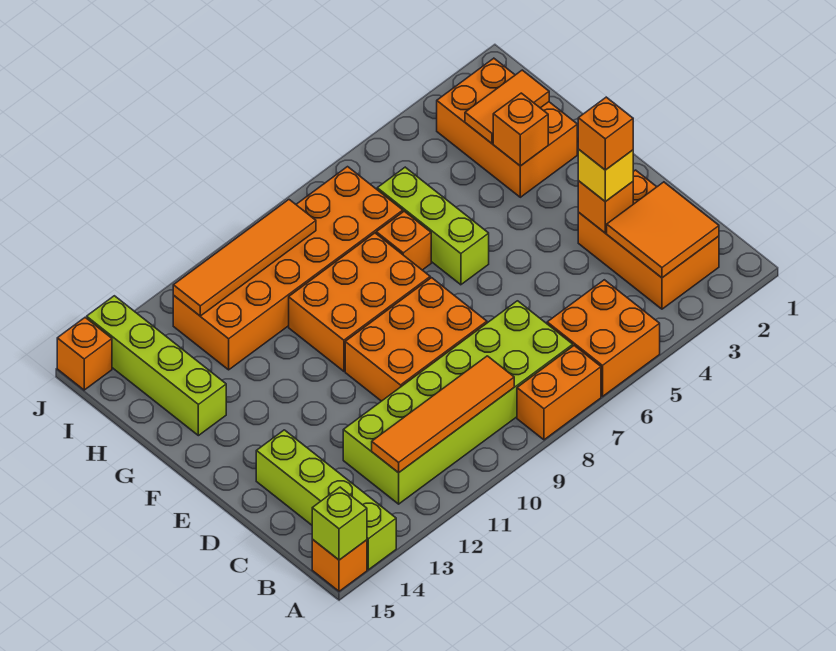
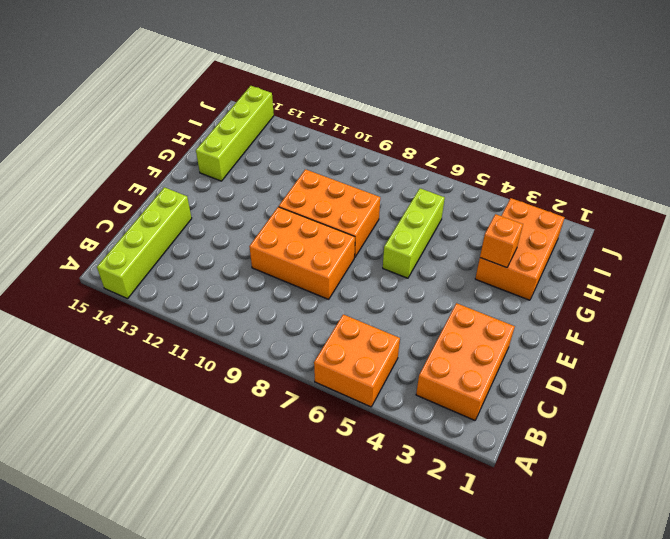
none -> orange brick A7:A8 level 1
none -> orange brick A15 level 1
none -> lime brick B7:C12 level 1

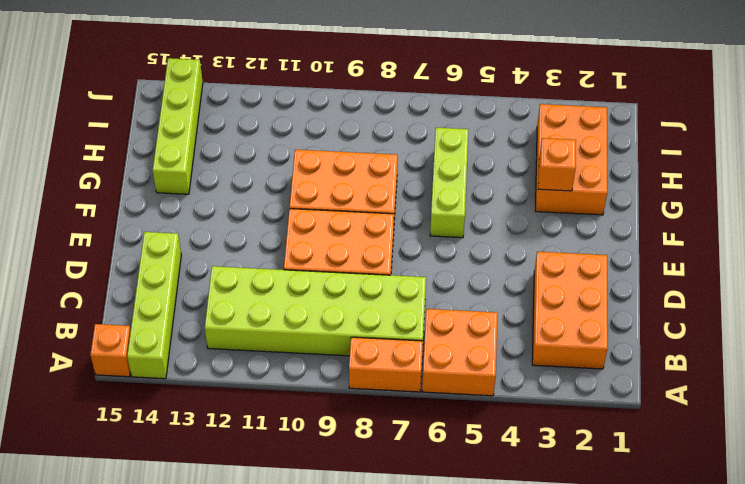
none -> orange brick G7 level 1
none -> orange brick H7:I12 level 1
none -> orange brick J15 level 1

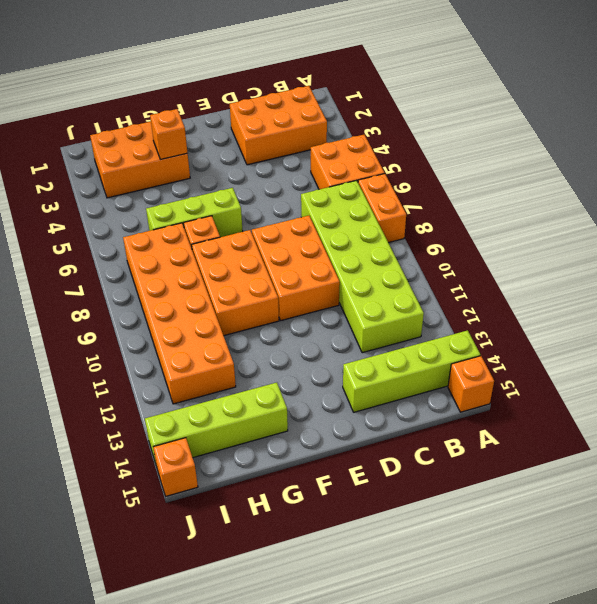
none -> lime brick A15 level 2
none -> orange tile B2:C3 level 2
none -> orange tile B9:B12 level 2

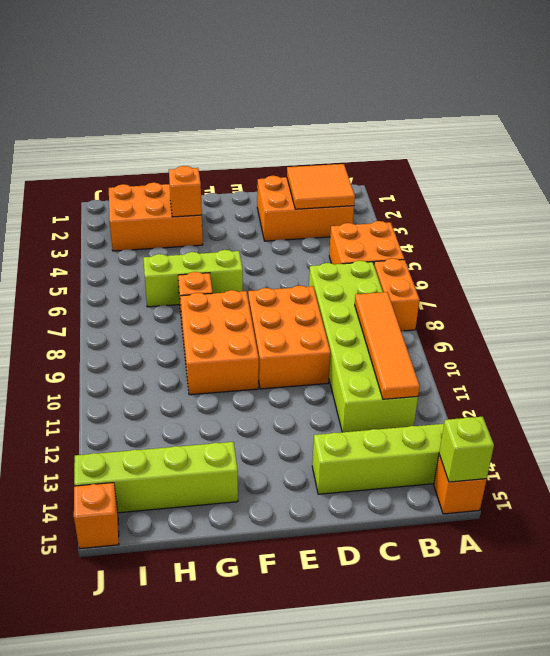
none -> orange brick H7:I12 level 1
none -> orange brick D3 level 2
none -> orange tile H2:H3 level 2

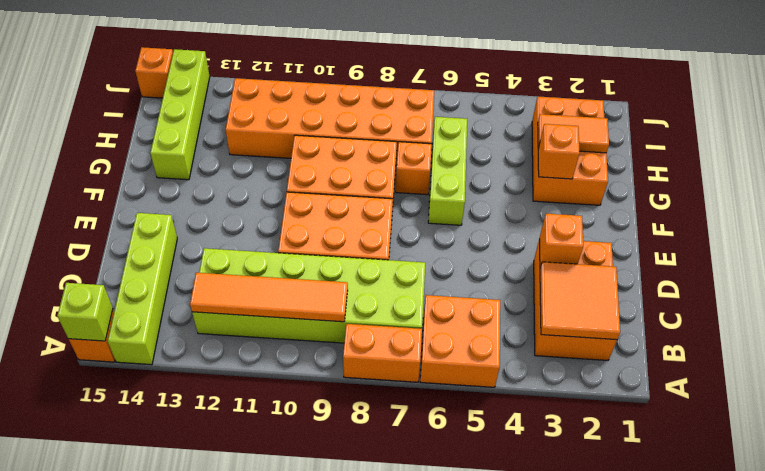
none -> orange tile I9:I12 level 2
none -> yellow brick D3 level 3
none -> orange brick D3 level 4

